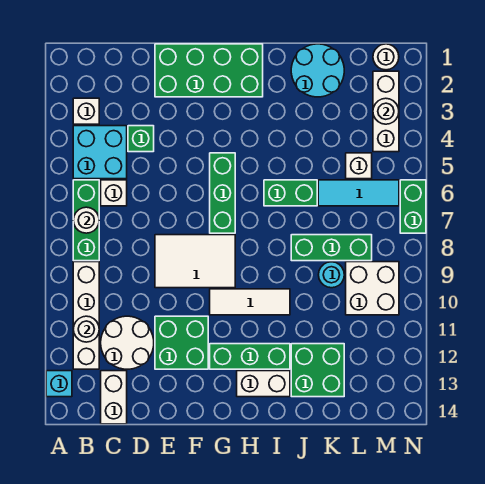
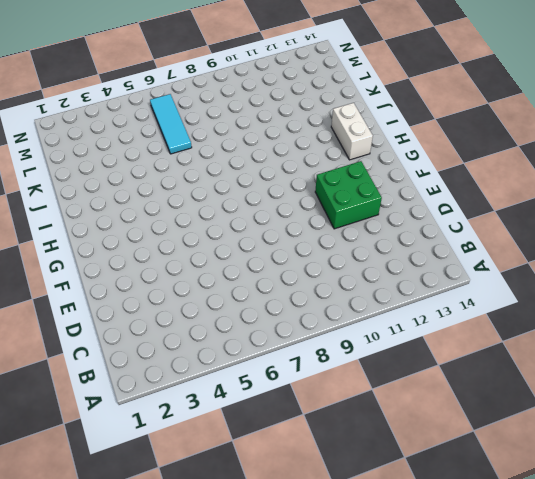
none -> cyan brick A13 level 1
none -> white brick B3 level 1
none -> cyan brick B4:C5 level 1
none -> green brick B6:B8 level 1

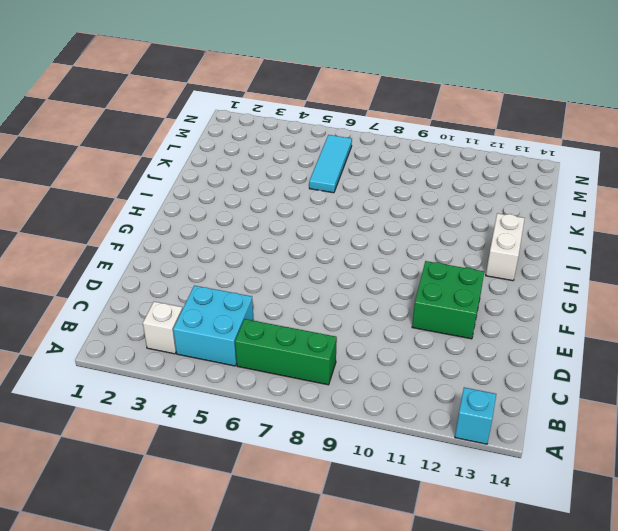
none -> white brick B9:B12 level 1
none -> white brick C6 level 1
none -> white round brick C11:D12 level 1
none -> white brick C13:C14 level 1

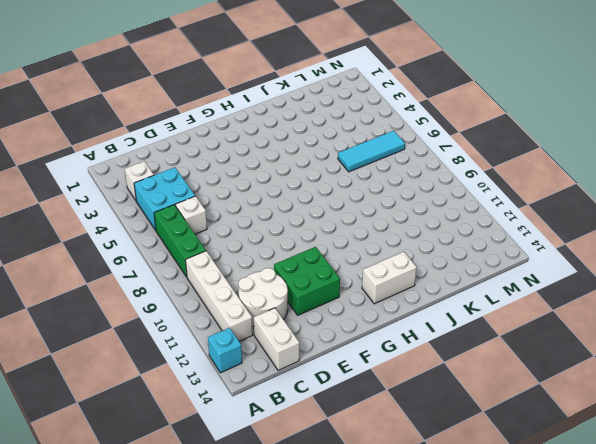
none -> green brick D4 level 1
none -> green brick E1:H2 level 1
none -> white tile E8:G9 level 1
none -> green brick G5:G7 level 1

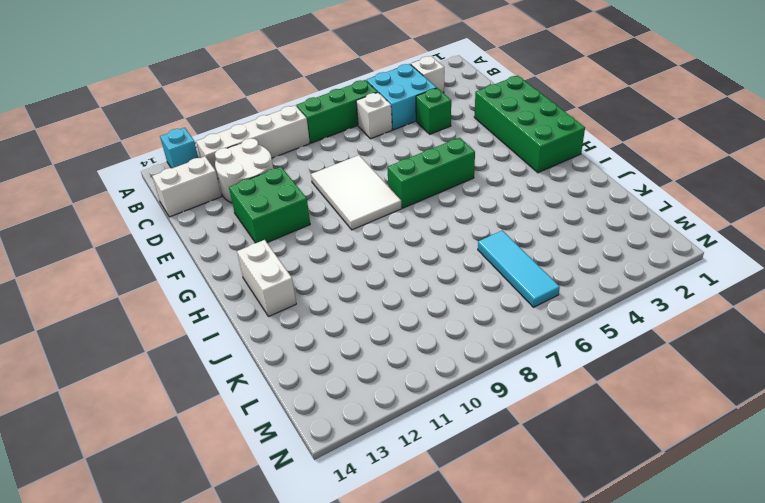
none -> white tile G10:I10 level 1
none -> green brick G12:I12 level 1
none -> green brick I6:J6 level 1
none -> cyan round brick J1:K2 level 1

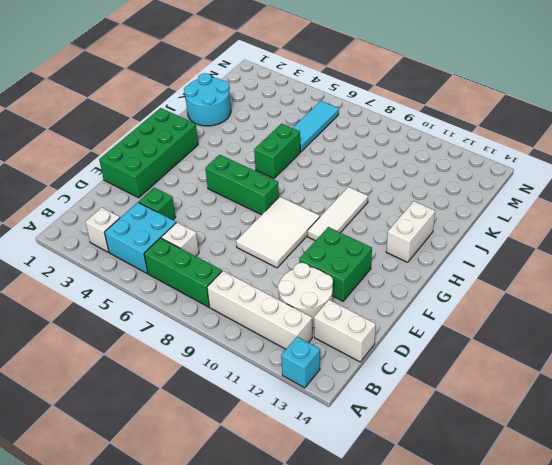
none -> green brick G12:I12 level 1
none -> green brick J8:L8 level 1
none -> green brick J12:K13 level 1
none -> cyan round brick K9 level 1

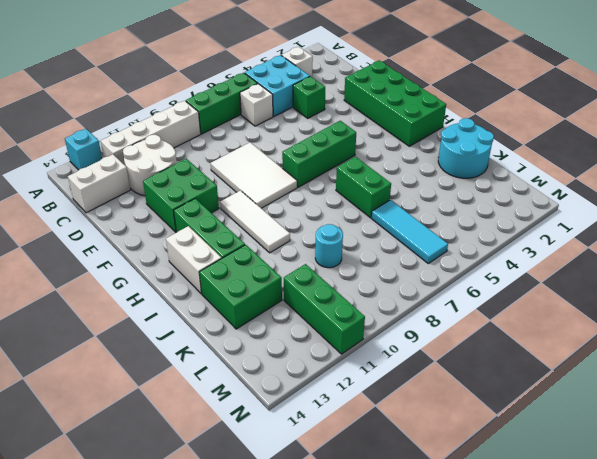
green brick L11:N11 level 1 -> green brick J8:L8 level 1
none -> white brick L5 level 1
none -> white brick L9:M10 level 1
none -> white round brick M1 level 1
none -> white brick M2:M4 level 1

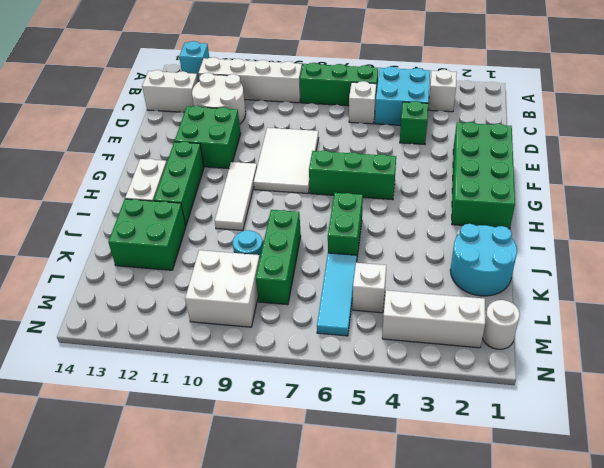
none -> green brick N6:N7 level 1
none -> white round brick B7 level 2
none -> white round brick B11 level 2
none -> white round brick M3 level 2

